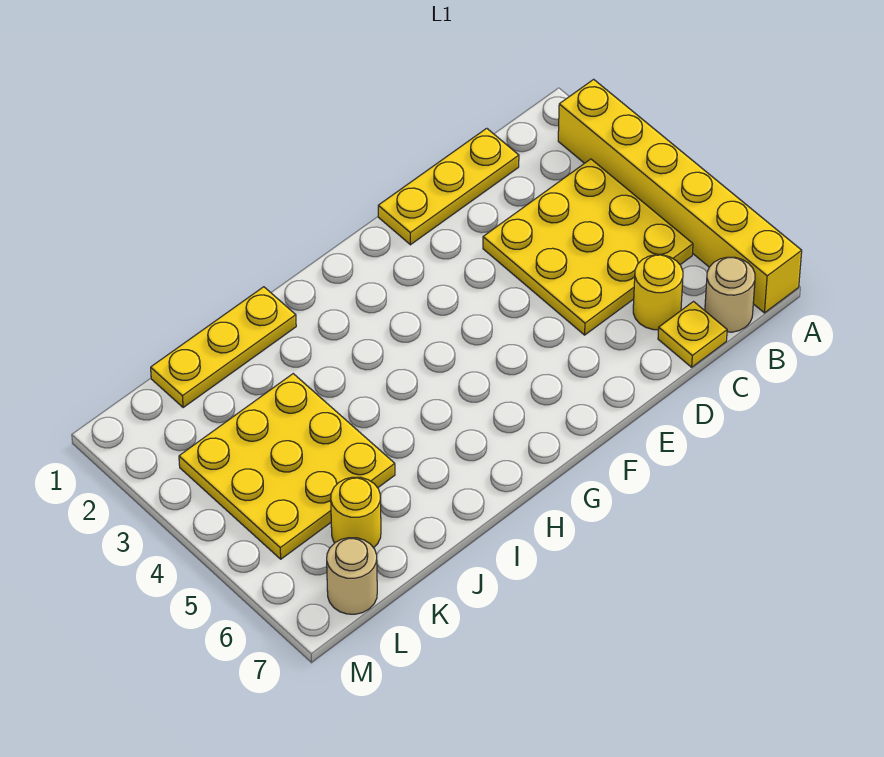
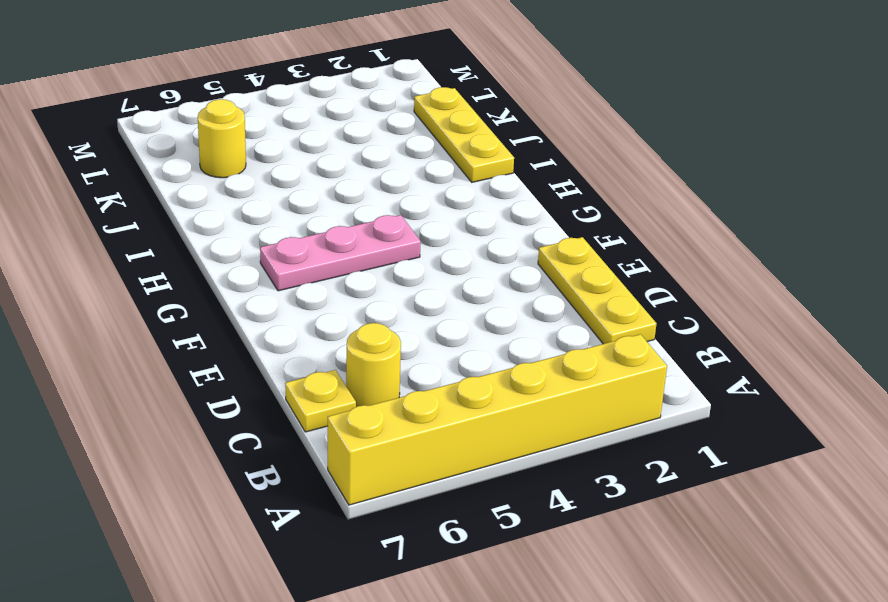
pink plate G4:G6 level 1 -> none
none -> yellow plate B3:D5 level 1
none -> tan round brick B7 level 1

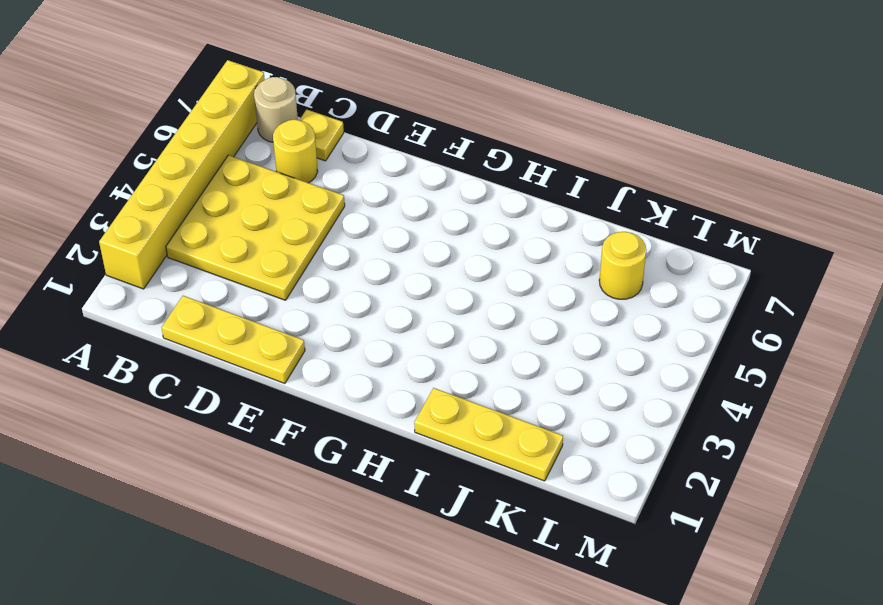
none -> yellow plate J3:L5 level 1
none -> tan round brick L7 level 1

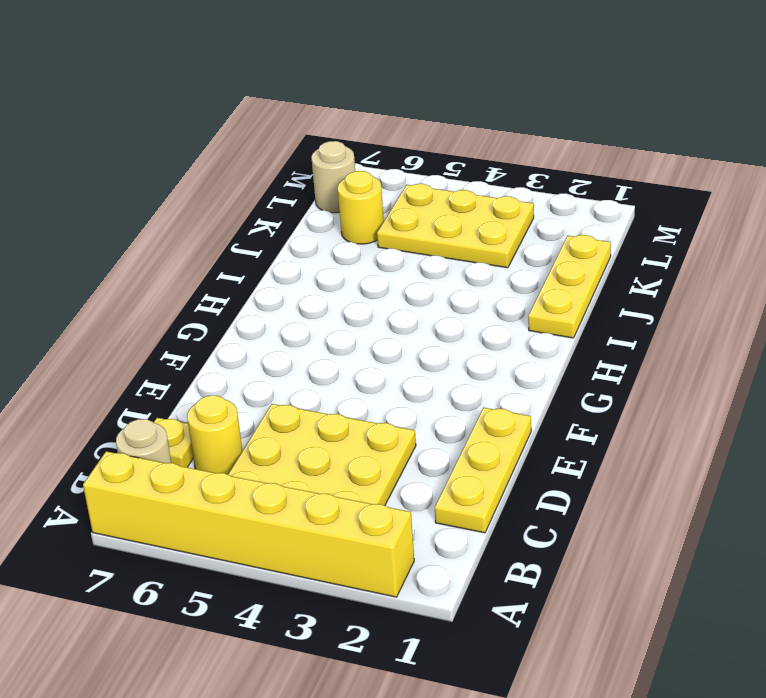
yellow plate K3:L5 level 1 -> yellow plate J3:L5 level 1

